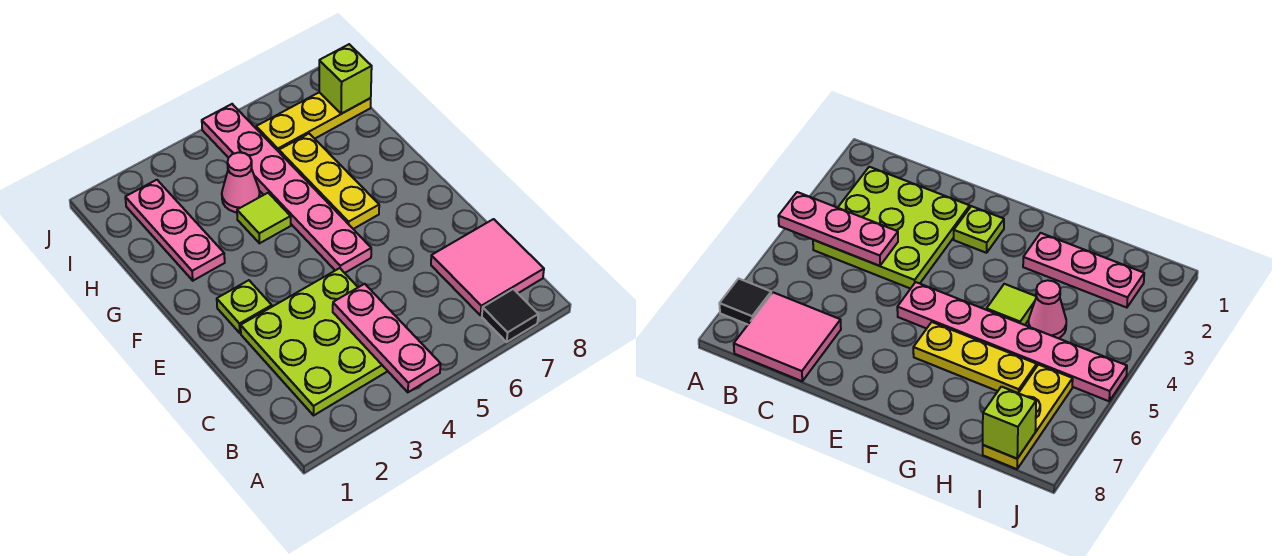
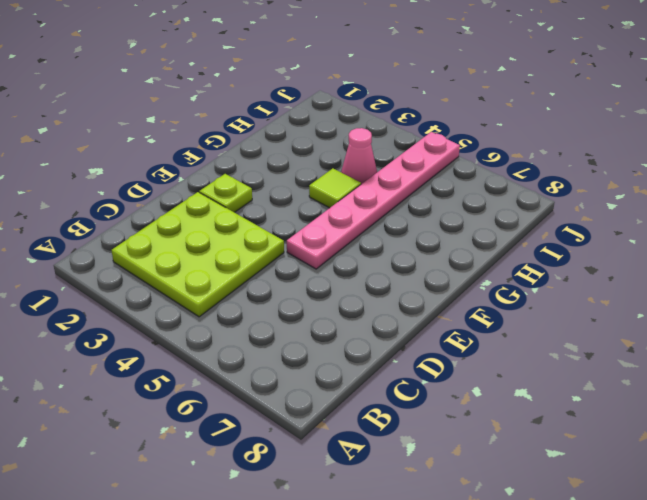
none -> black tile A7 level 1
none -> pink tile B7:C8 level 1
none -> yellow plate F6:H6 level 1

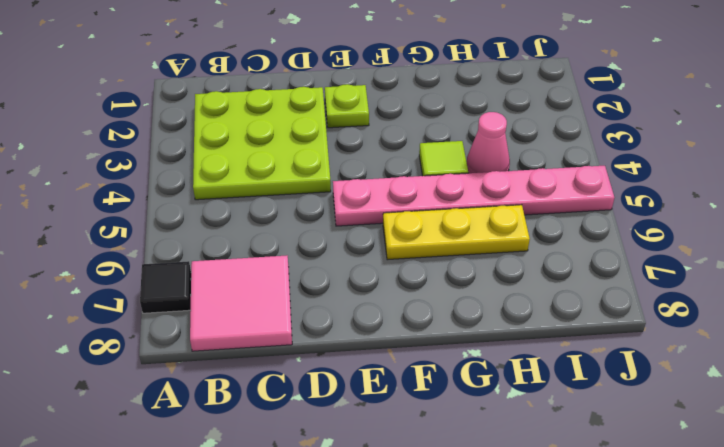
none -> pink plate G2:I2 level 1
none -> yellow plate I6:I8 level 1
none -> pink plate A4:C4 level 2

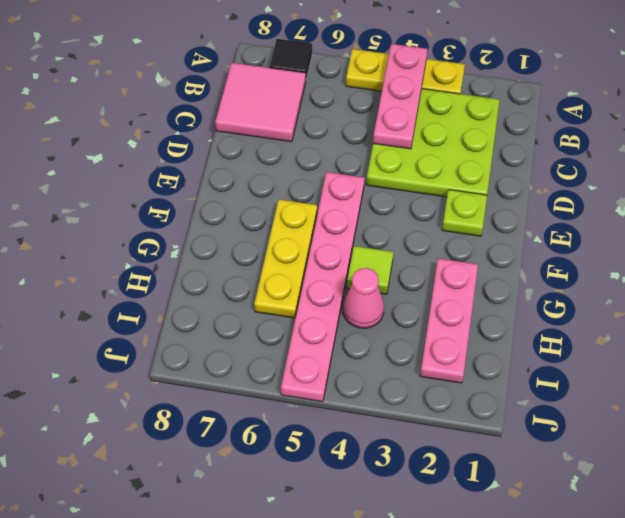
yellow plate A3:A5 level 1 -> yellow plate I6:I8 level 1
none -> lime brick I8 level 2

